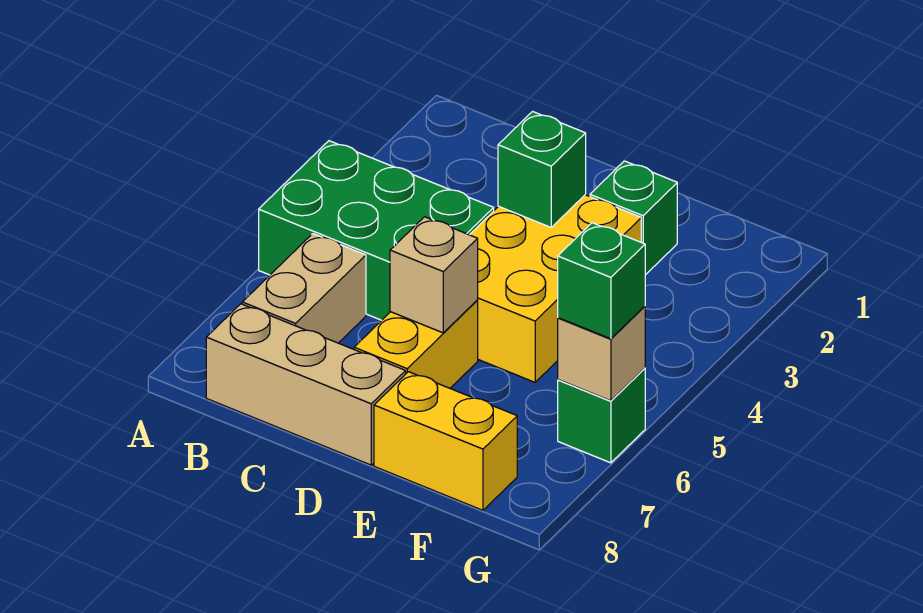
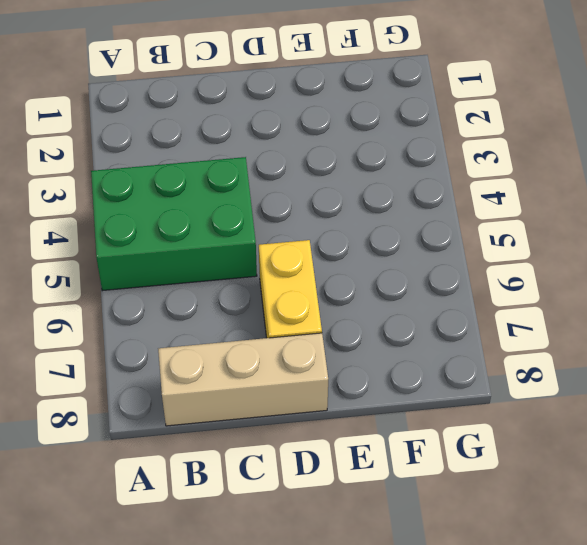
none -> tan brick B6:B7 level 1
none -> yellow brick D3:E5 level 1
none -> green brick E2 level 1

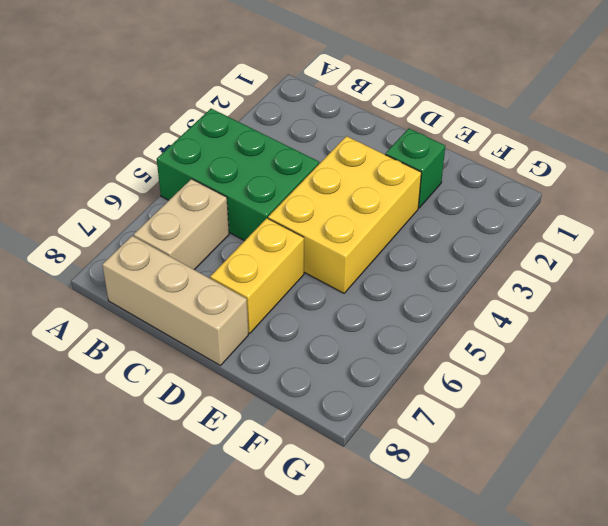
none -> yellow brick E8:F8 level 1
none -> green brick G6 level 1
none -> green brick D3 level 2

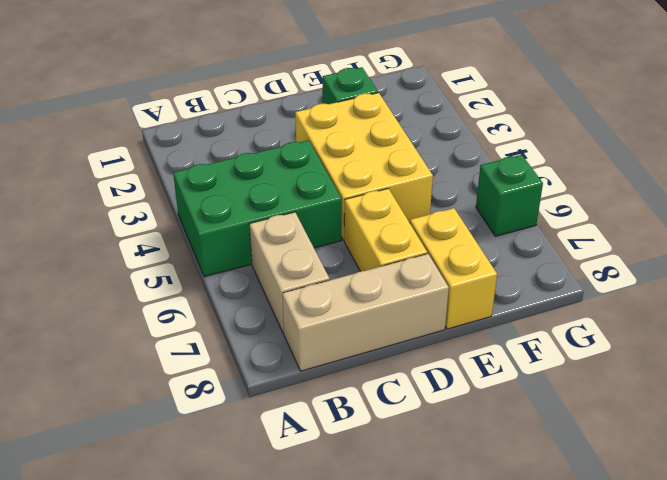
yellow brick E7:E8 level 1 -> yellow brick E8:F8 level 1
none -> green brick D3 level 2
none -> tan brick D6 level 2
none -> tan brick G6 level 2

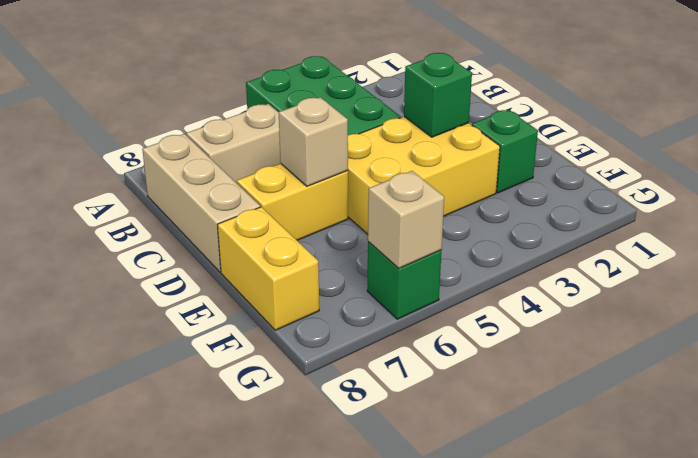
none -> green brick G6 level 3

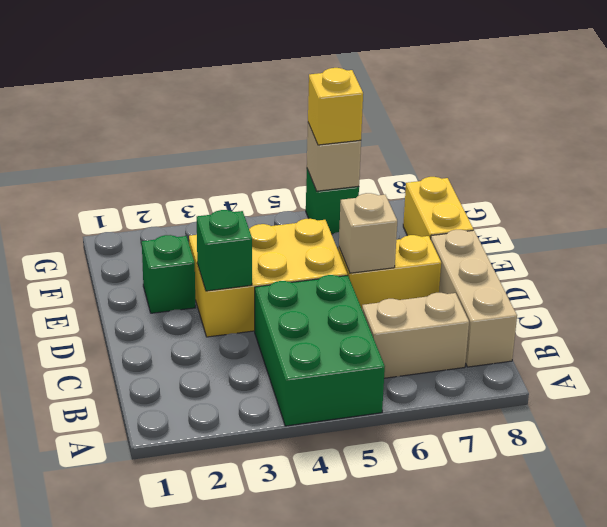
yellow brick G6 level 3 -> green brick G6 level 3

